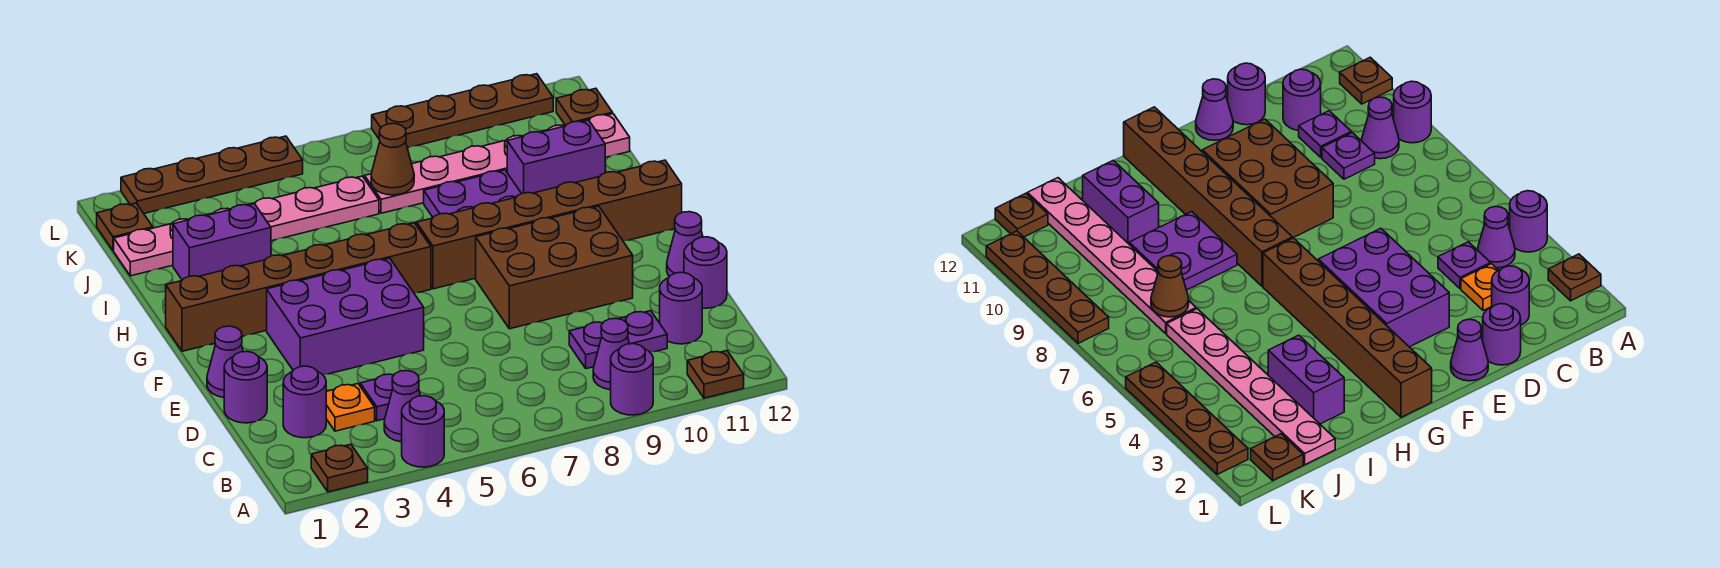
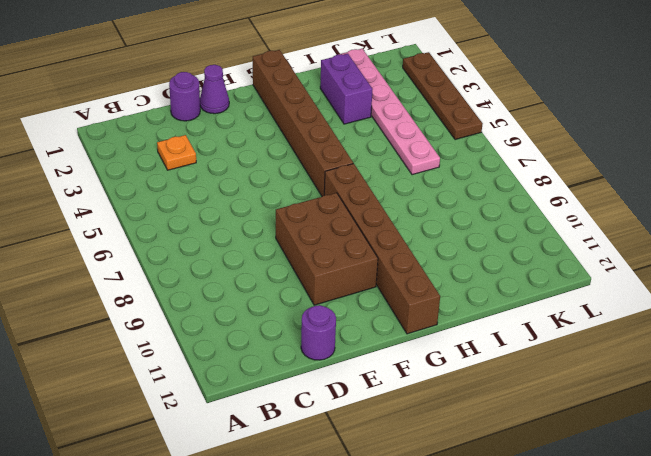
none -> brown plate A2 level 1
none -> purple round brick A4 level 1
none -> purple round brick A9 level 1
none -> brown plate A11 level 1

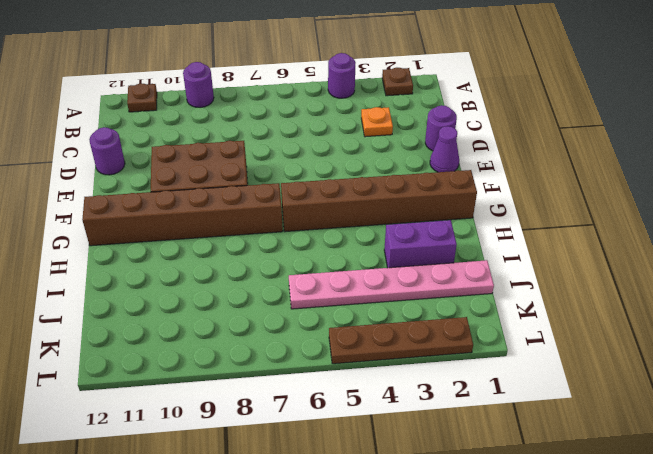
none -> purple cone B4 level 1
none -> purple cone B9 level 1
none -> purple round brick C2 level 1
none -> purple plate C4 level 1

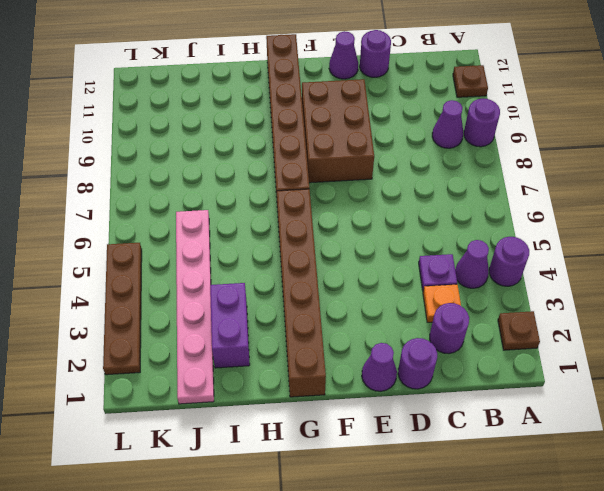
none -> purple plate C9 level 1
none -> purple plate C10 level 1
none -> purple round brick C11 level 1
none -> purple brick E3:F5 level 1

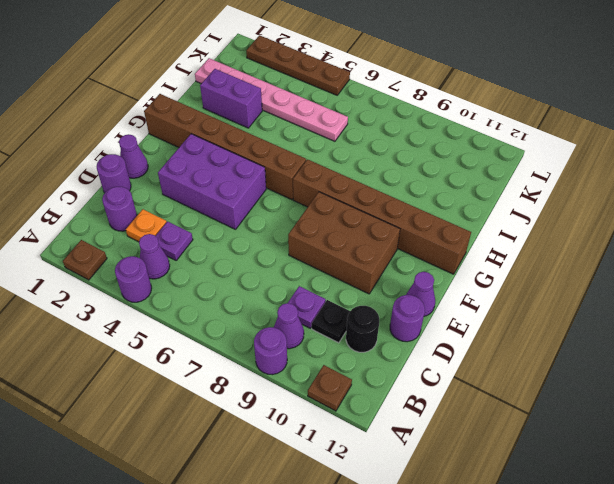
black plate C10 level 1 -> purple plate C10 level 1
black round brick C11 level 1 -> purple round brick C11 level 1
none -> purple plate H8:I9 level 1
none -> purple brick I10:I11 level 1
none -> pink plate J7:J12 level 1
none -> brown plate K1 level 1

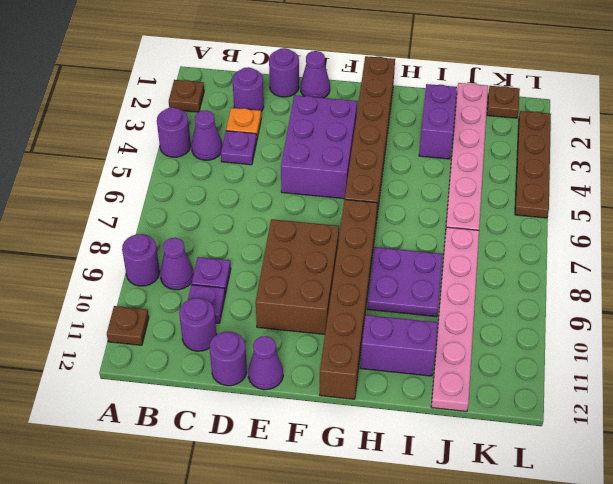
purple brick H11:I11 level 1 -> purple brick I10:I11 level 1
none -> brown plate K12 level 1
none -> brown plate L8:L11 level 1
none -> brown cone J7 level 2

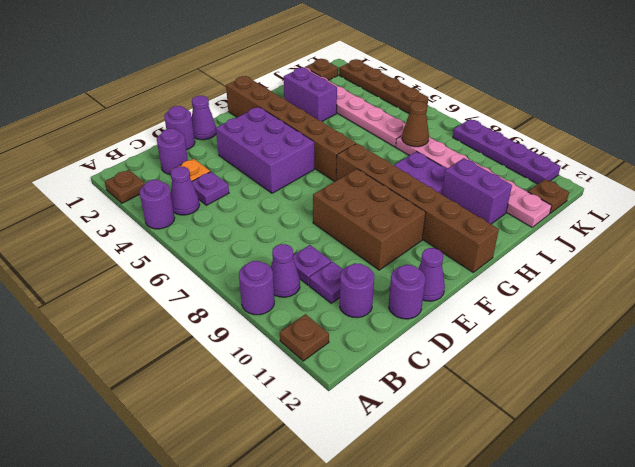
purple plate L8:L11 level 1 -> brown plate L8:L11 level 1

